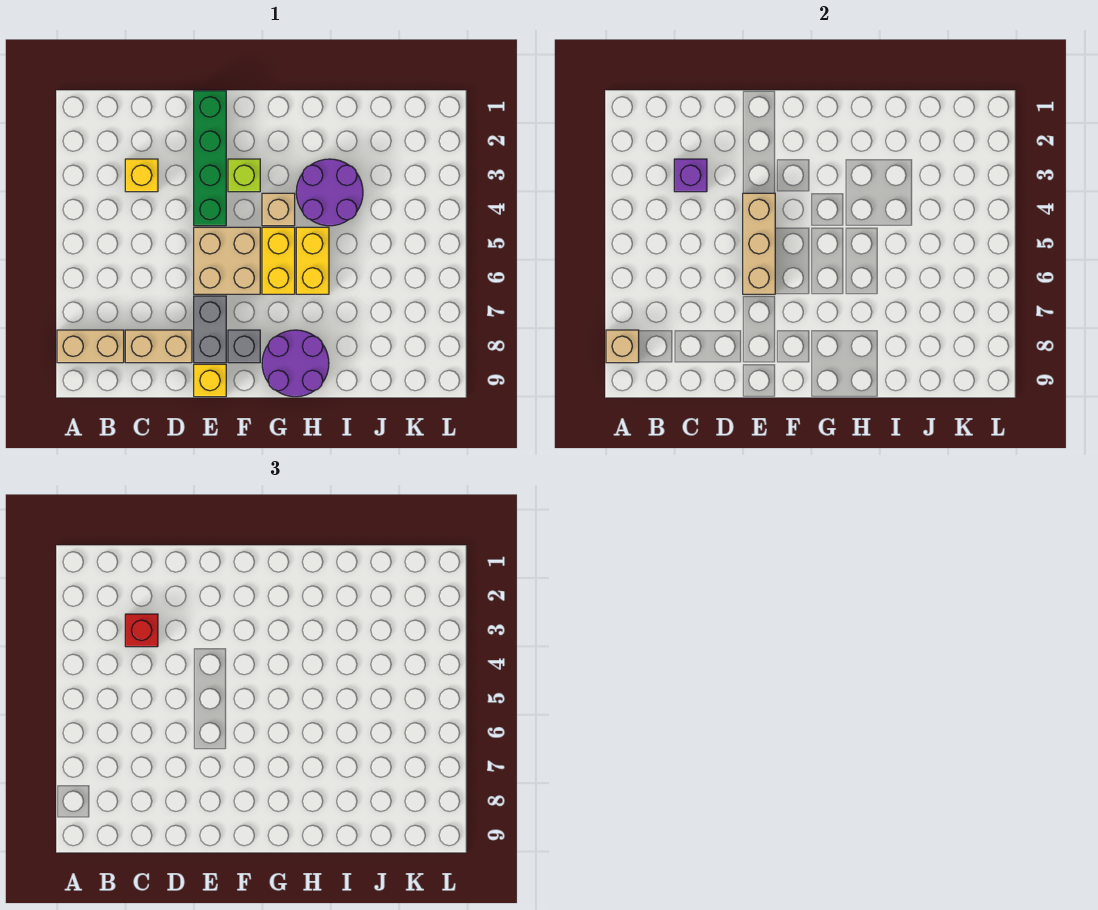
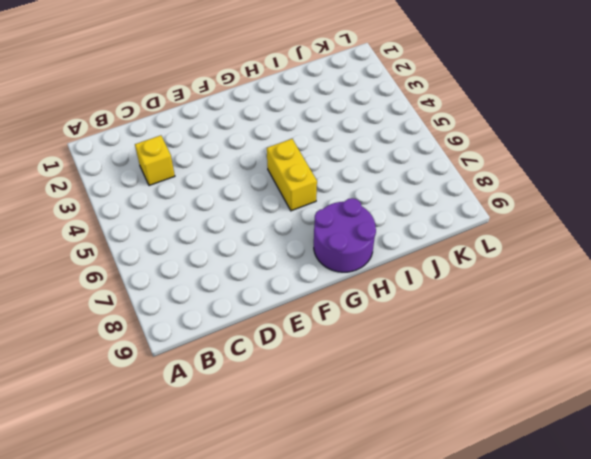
none -> tan brick A8:B8 level 1
none -> tan brick C8:D8 level 1
none -> green brick E1:E4 level 1

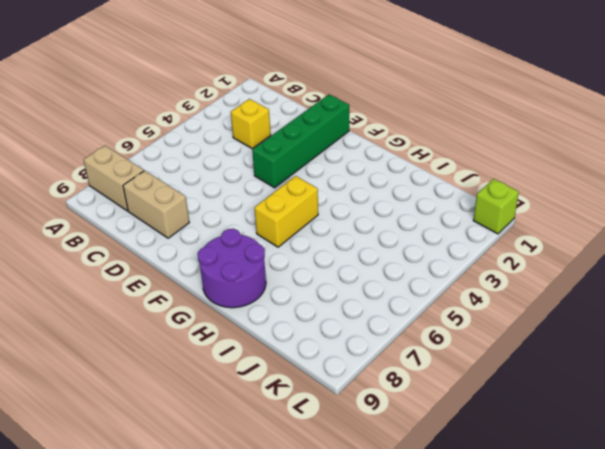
lime brick L1 level 1 -> lime brick F3 level 1
none -> tan brick E5:F6 level 1
none -> grey brick E7:E8 level 1
none -> yellow brick E9 level 1

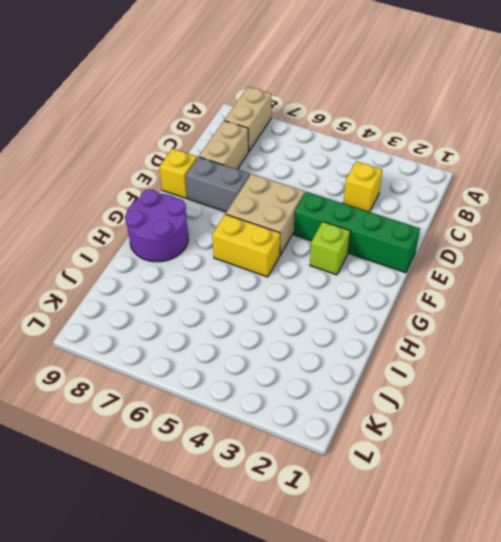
none -> grey brick F8 level 1
none -> tan brick G4 level 1
none -> purple round brick H3:I4 level 1

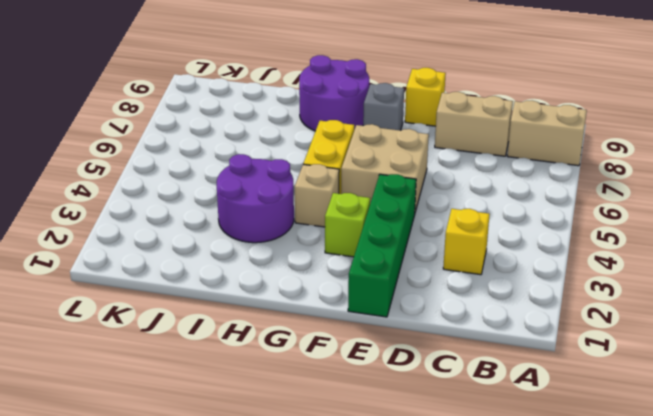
none -> grey brick E7:E8 level 1
none -> yellow brick H5:H6 level 1
none -> tan brick A8 level 2

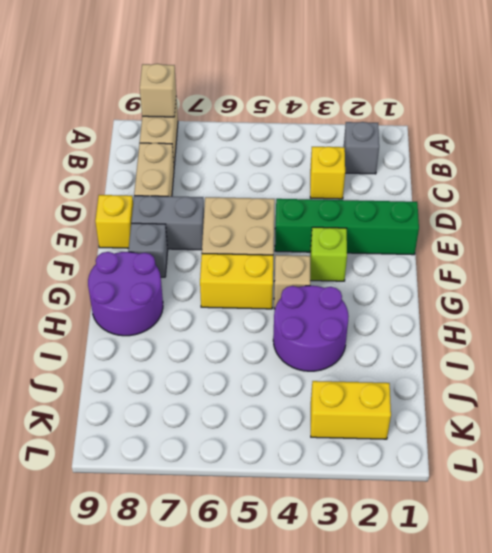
grey brick B2 level 1 -> none
yellow brick K2:K3 level 1 -> yellow brick H5:H6 level 1
none -> purple brick C3 level 2
none -> tan brick E4:E6 level 2
none -> red brick C3 level 3

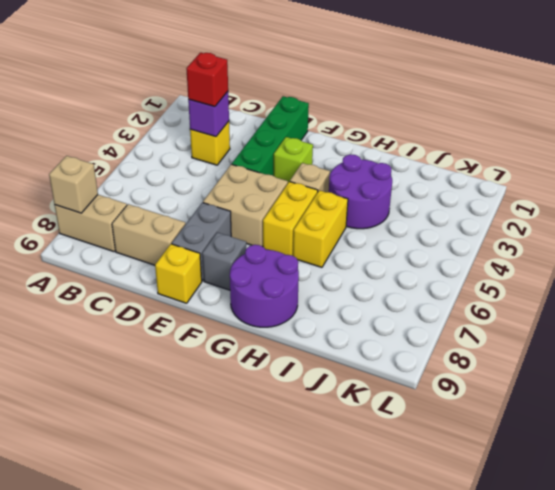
none -> tan brick E4:E6 level 2

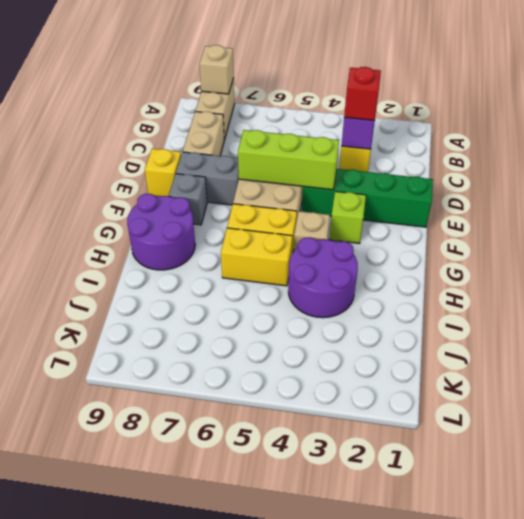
lime brick E4:E6 level 2 -> tan brick E4:E6 level 2

